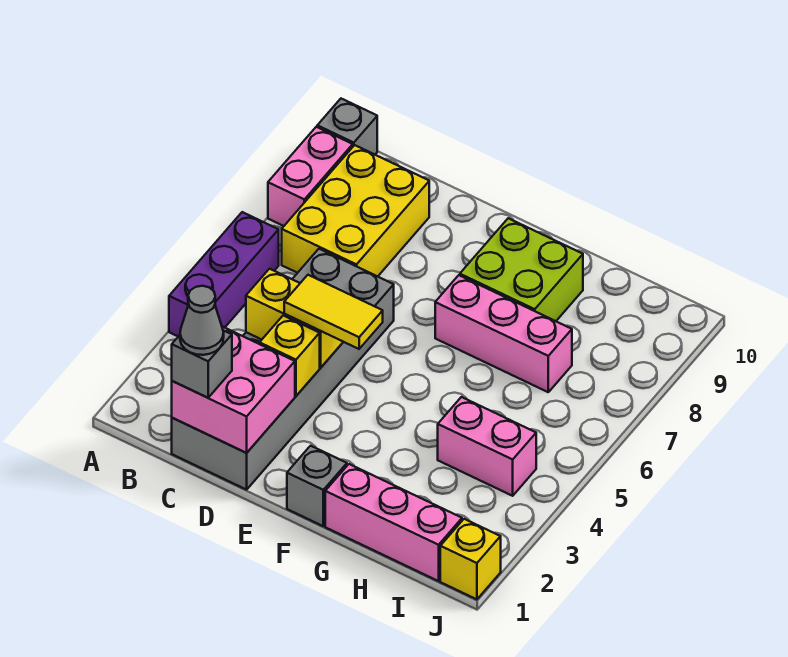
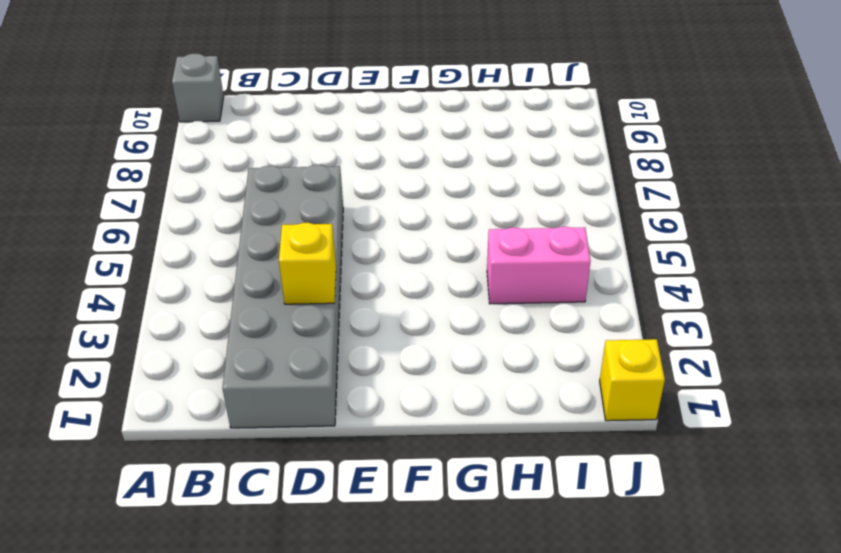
none -> purple brick A4:A6 level 1
none -> pink brick A8:A9 level 1
none -> yellow brick B7:C9 level 1

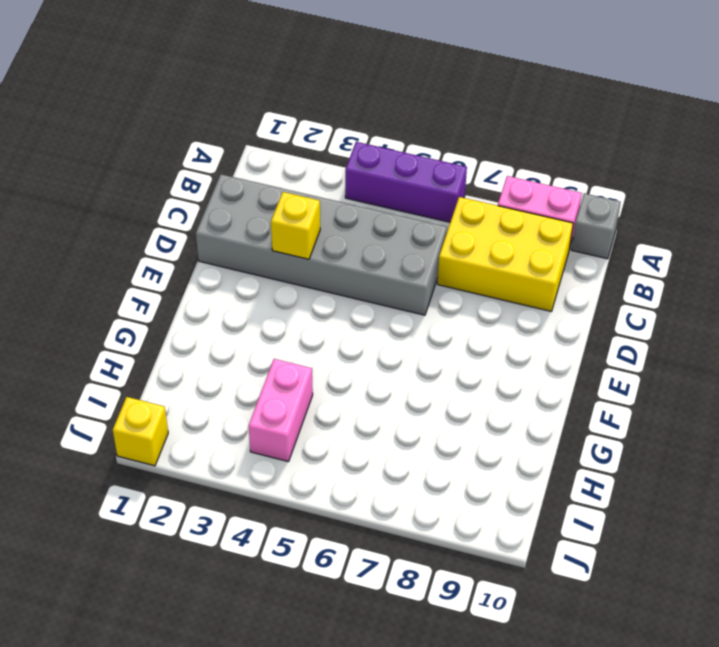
none -> grey brick F1 level 1
none -> pink brick F7:H7 level 1
none -> lime brick F8:G9 level 1

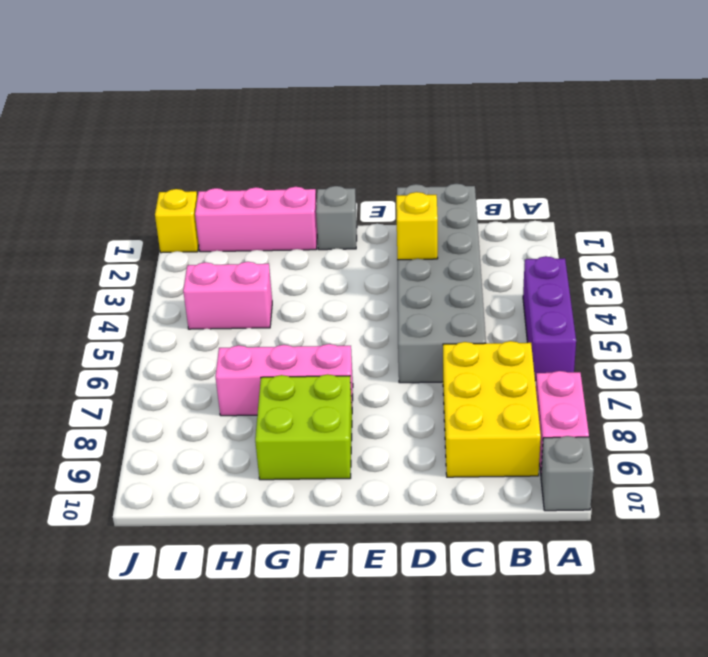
none -> pink brick C1:D2 level 2
none -> yellow brick C4:D4 level 2
none -> grey brick C1 level 3

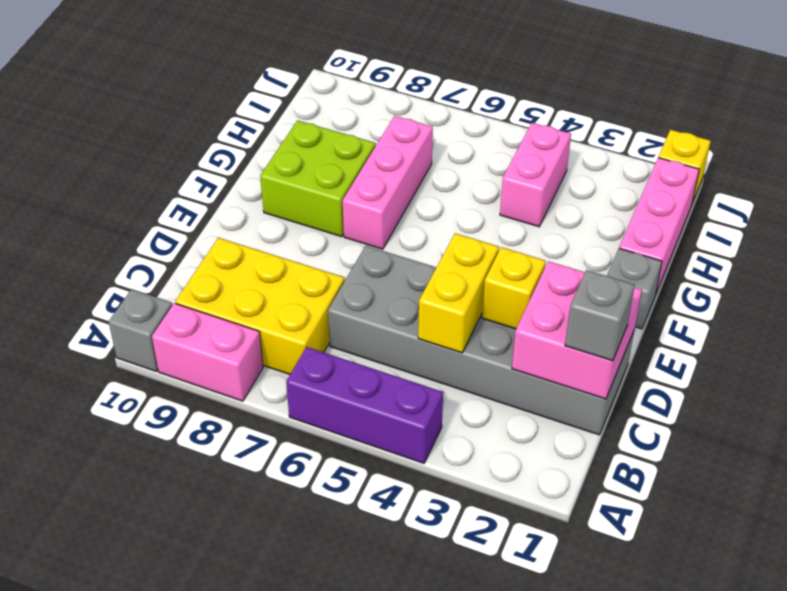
none -> yellow tile D4:E4 level 3
none -> grey cone C1 level 4

